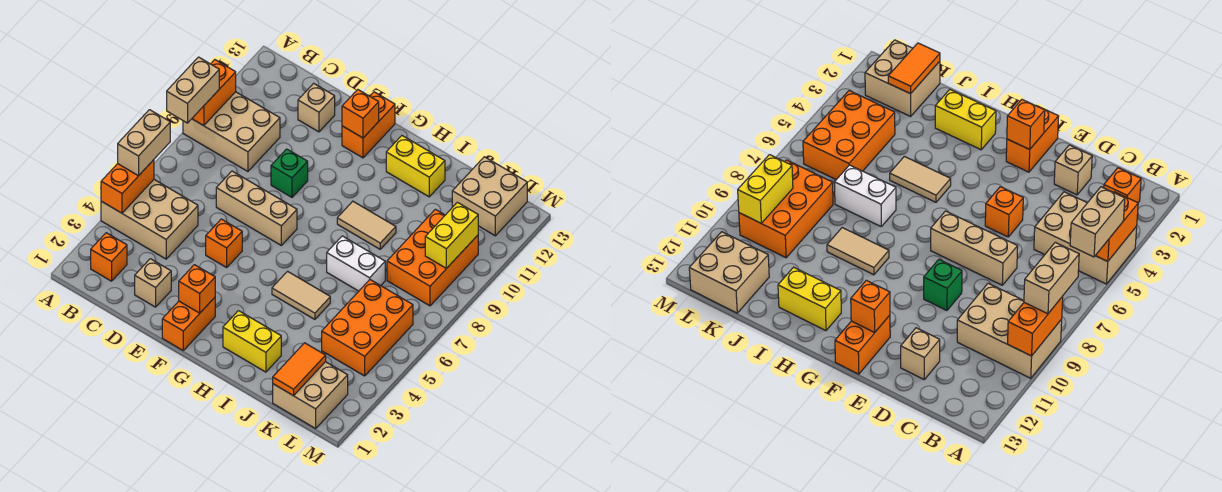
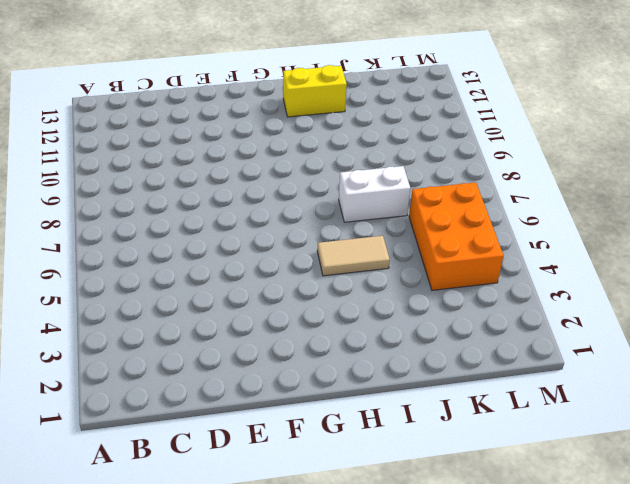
none -> tan brick A4:C5 level 1
none -> tan brick A9:C10 level 1
none -> orange brick B2 level 1

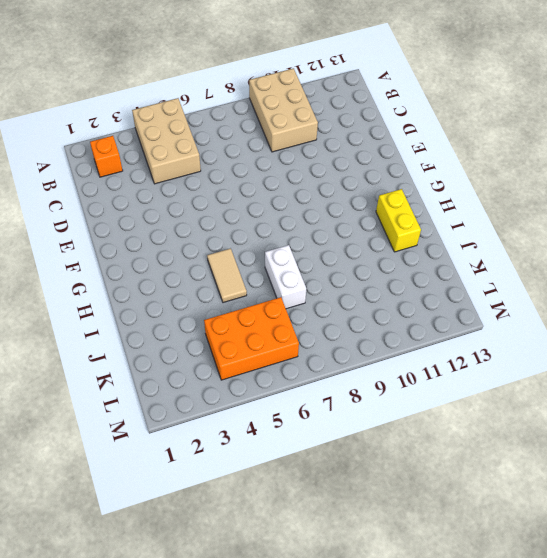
none -> tan brick D2 level 1
none -> tan brick D7:F7 level 1
none -> tan brick D12 level 1

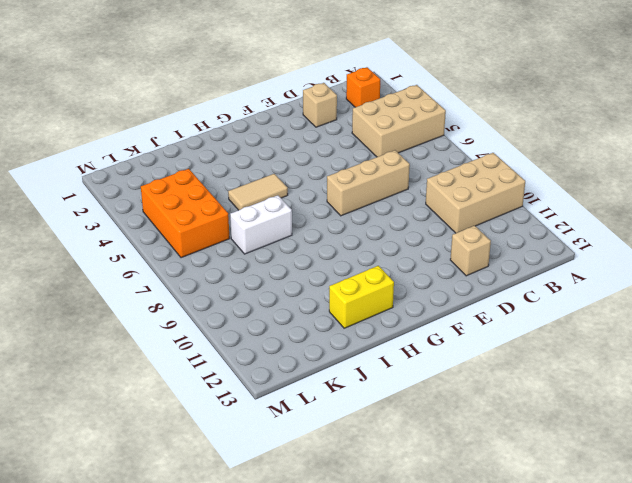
none -> orange brick E5 level 1
none -> green brick E9 level 1
none -> orange brick F1:F2 level 1

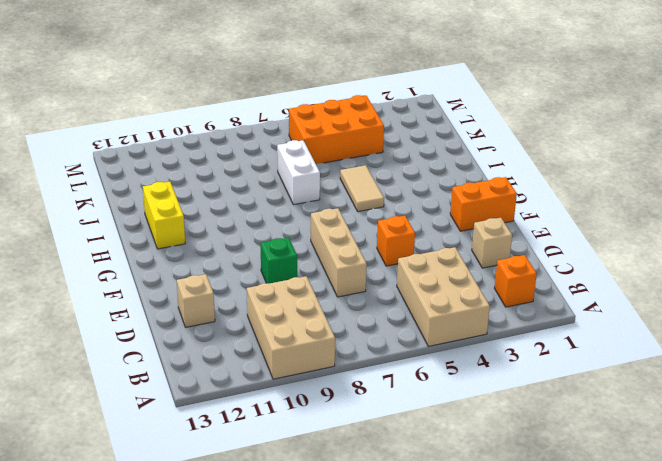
none -> orange brick F12:F13 level 1
none -> yellow brick H2:I2 level 1
none -> tan tile H9:I9 level 1

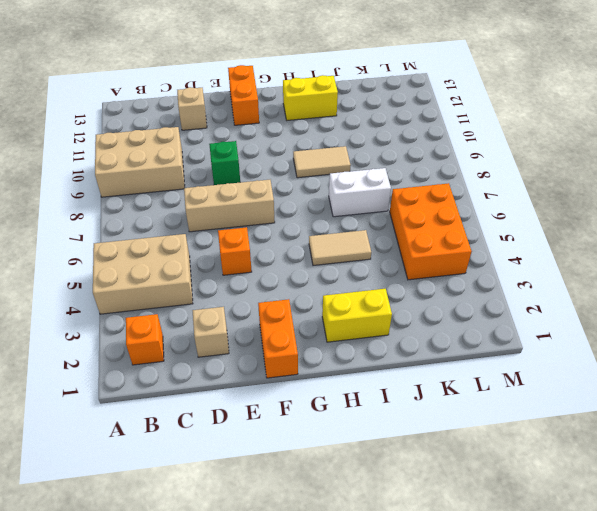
none -> tan brick K1:L2 level 1
none -> orange brick K8:L10 level 1
none -> tan brick K12:L13 level 1

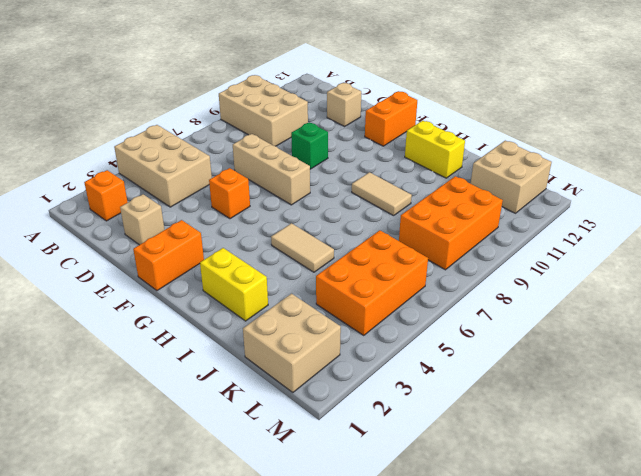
none -> white brick I7:J7 level 1
none -> orange brick A4:A5 level 2
none -> orange brick A9:A10 level 2

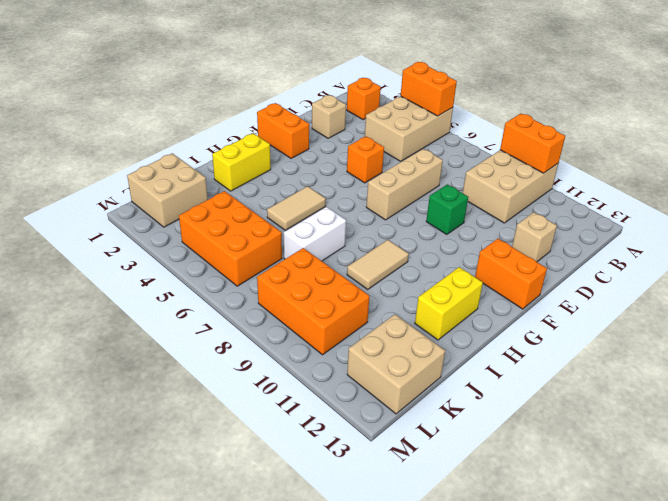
none -> orange brick F2 level 2
none -> orange brick F12 level 2
none -> orange tile K1:K2 level 2

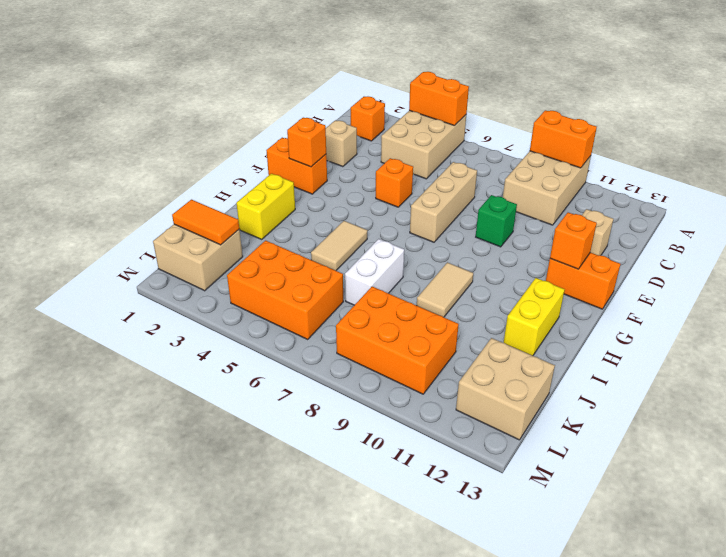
none -> yellow brick L9:L10 level 2
none -> tan brick A5:A6 level 3
none -> tan brick A8:A9 level 3

